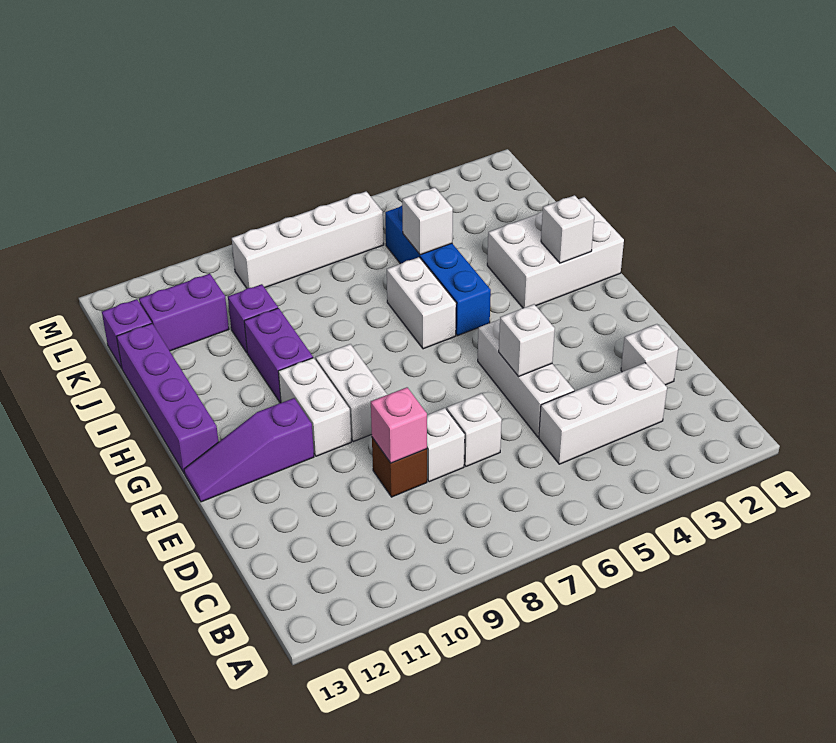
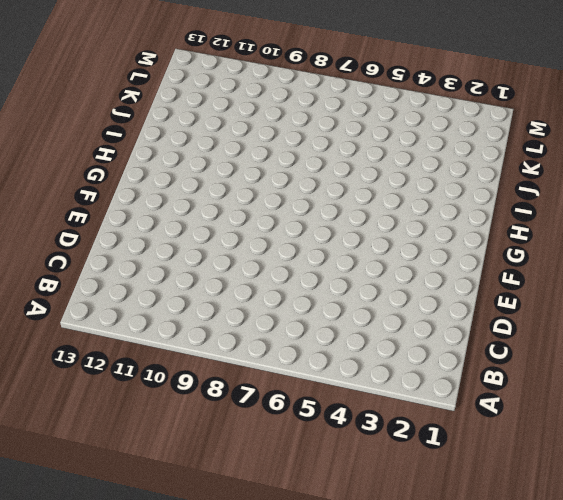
none -> white brick C3:C5 level 1
none -> white brick D2 level 1
none -> white brick D5:F5 level 1

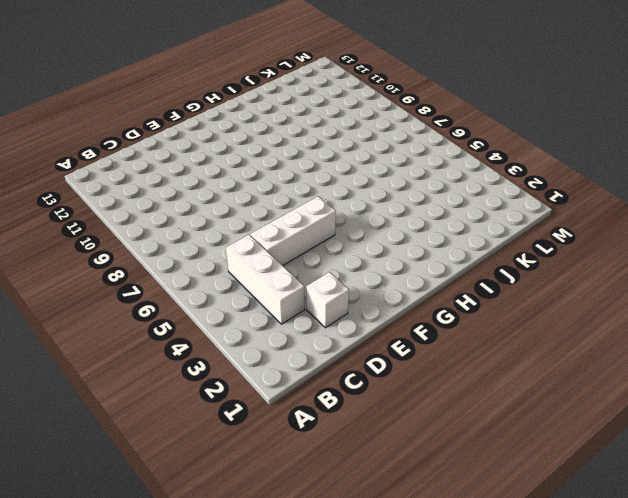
none -> white brick D7 level 1
none -> white brick D8 level 1
none -> brown brick D9 level 1

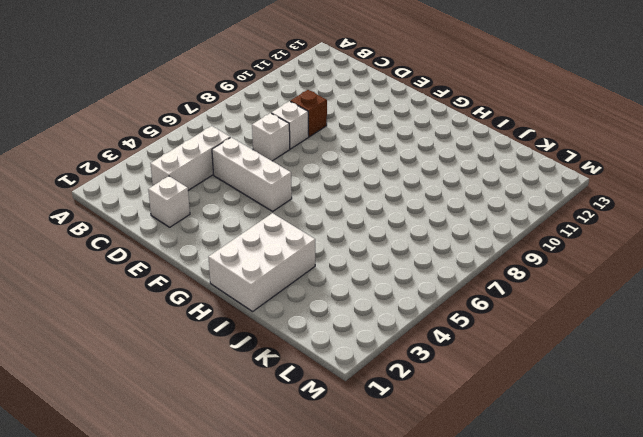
none -> white brick F9:G9 level 1
none -> white brick F10:G10 level 1
none -> purple slope F11:F13 level 1 top 11

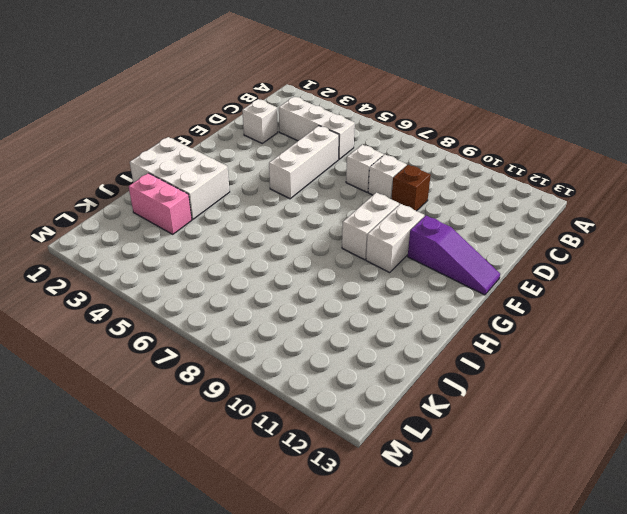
pink brick J2:J3 level 1 -> none
none -> purple brick G13:J13 level 1
none -> blue brick H5:K5 level 1
none -> white brick H6:I6 level 1

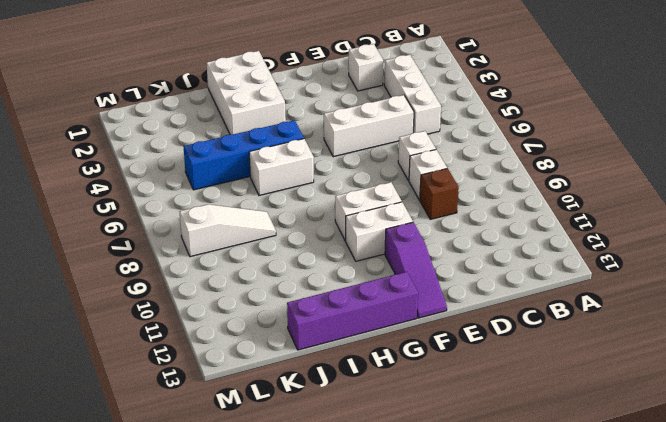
white slope J8:L8 level 1 top L -> white brick L6:L9 level 1
none -> purple brick H10:I10 level 1
none -> purple brick J10 level 1
none -> purple brick K11:K12 level 1

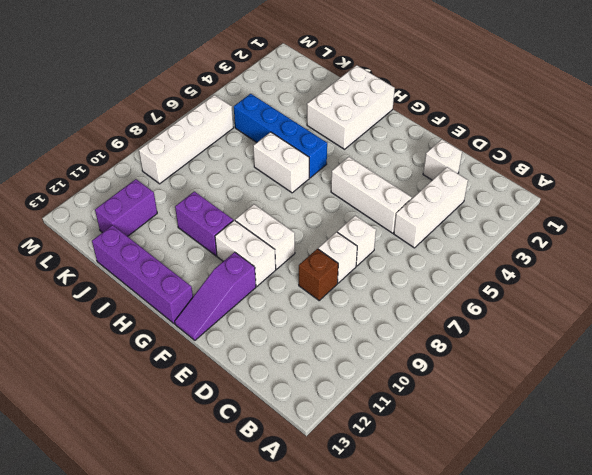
none -> purple brick J10 level 1
none -> purple brick K13 level 1
none -> pink brick D9 level 2

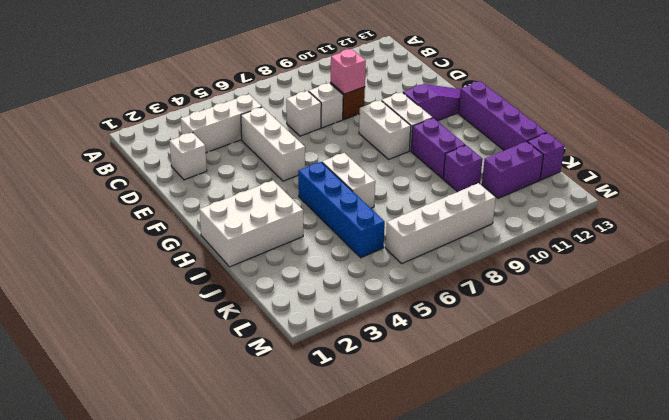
none -> white brick E5 level 2
none -> white brick H2 level 2
none -> white brick J5 level 2

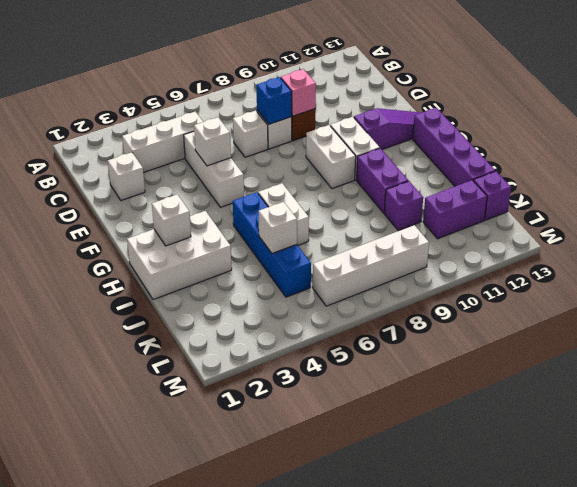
blue brick D8 level 2 -> none

